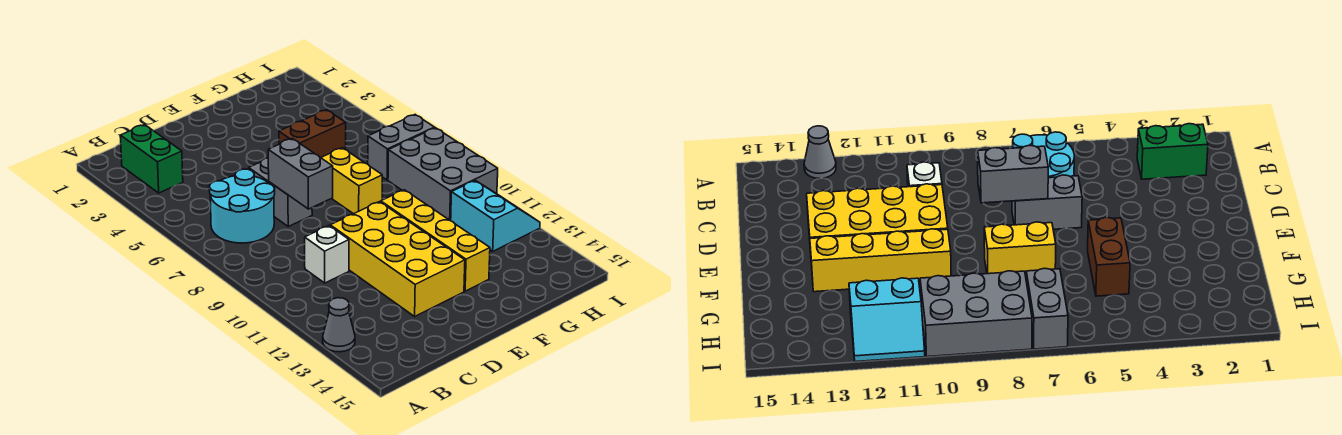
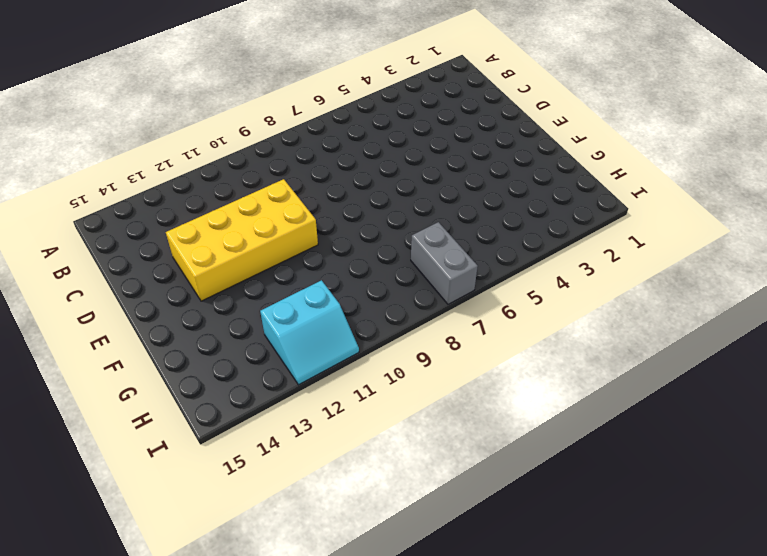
none -> grey cone A13 level 1
none -> green brick B2:B3 level 1
none -> cyan round brick B6:C7 level 1

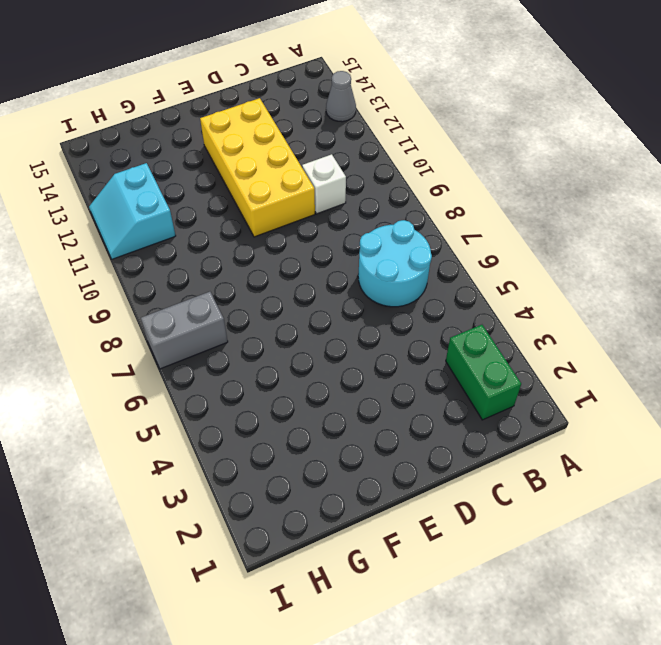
none -> grey brick D6:D7 level 1
none -> brown brick F5:G5 level 1
none -> yellow brick F7:F8 level 1

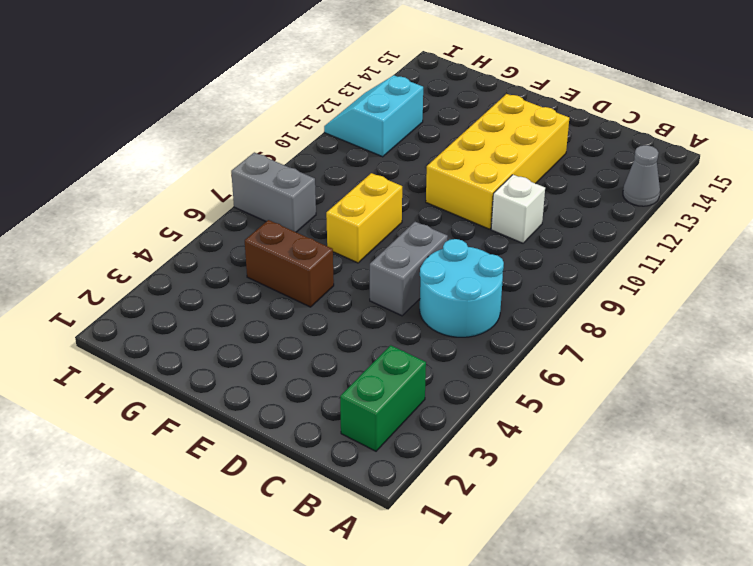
none -> yellow brick F10:F13 level 1
none -> grey brick H8:I10 level 1
none -> grey brick D7:D8 level 2

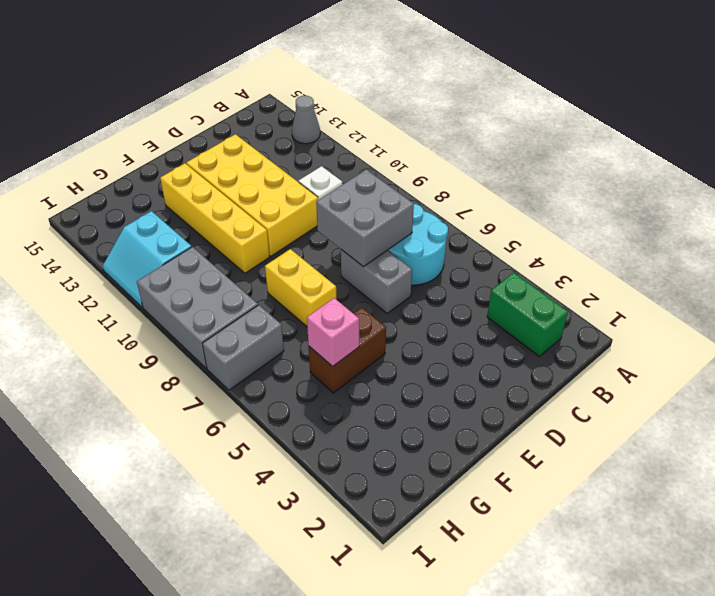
grey brick C7:D8 level 2 -> grey brick D7:D8 level 2
pink brick G5 level 2 -> none

